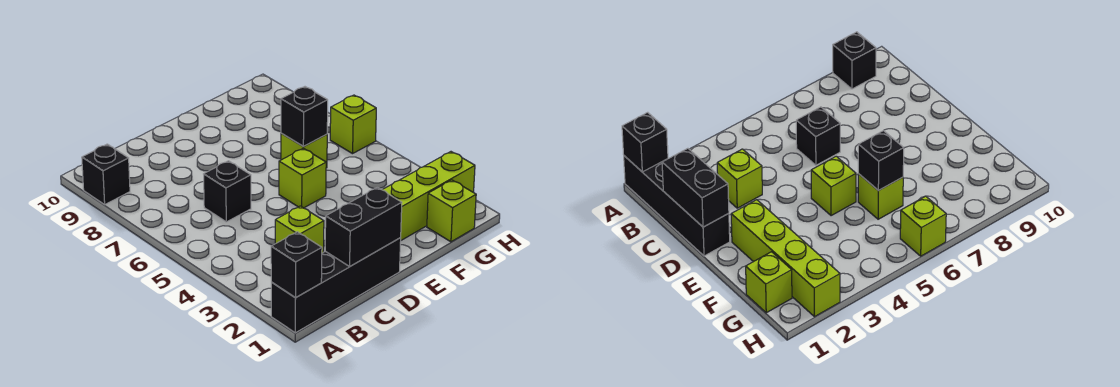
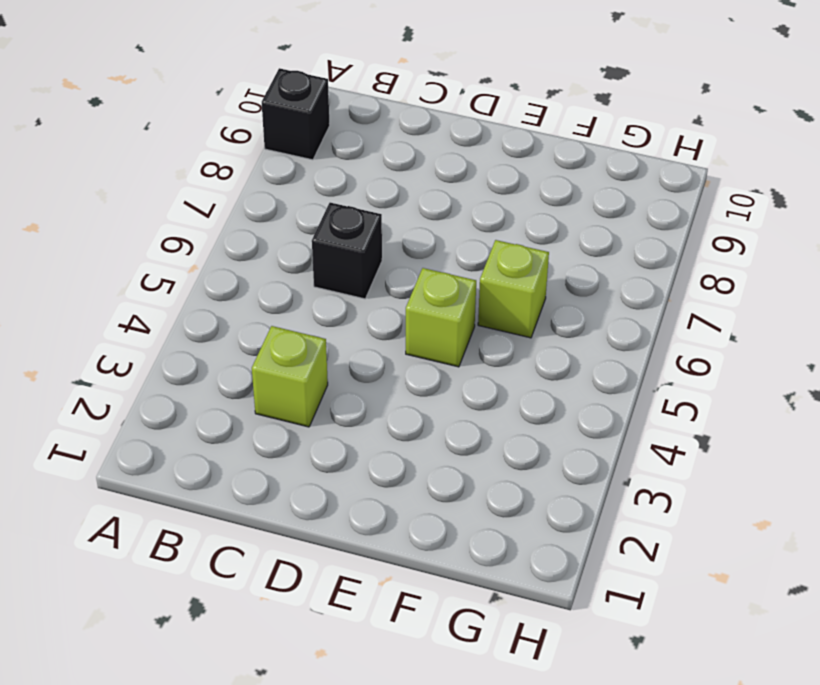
none -> black brick A1:D1 level 1
none -> lime brick E2:H2 level 1
none -> lime brick G1 level 1

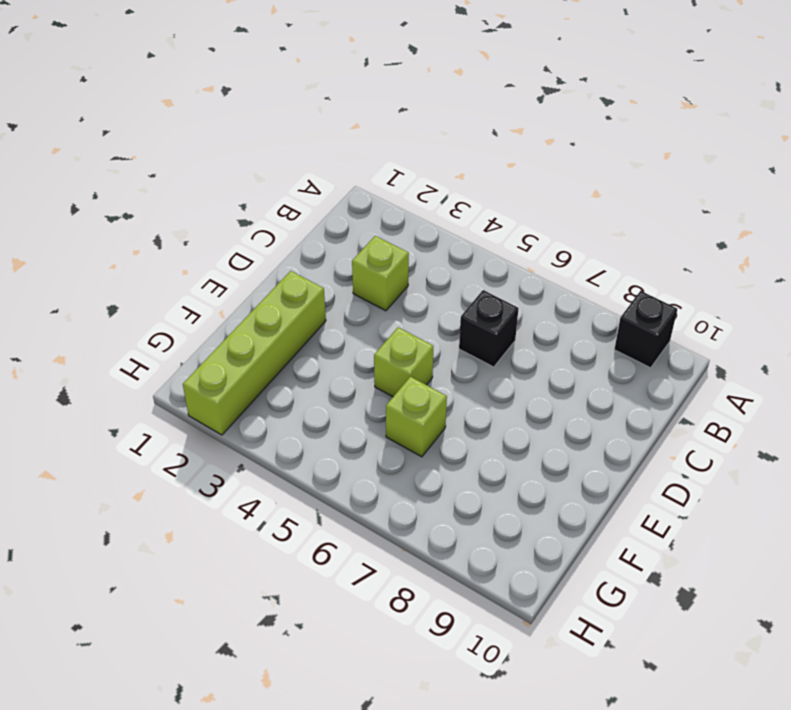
none -> black brick A1:D1 level 1
none -> lime brick G1 level 1
none -> lime brick H6 level 1

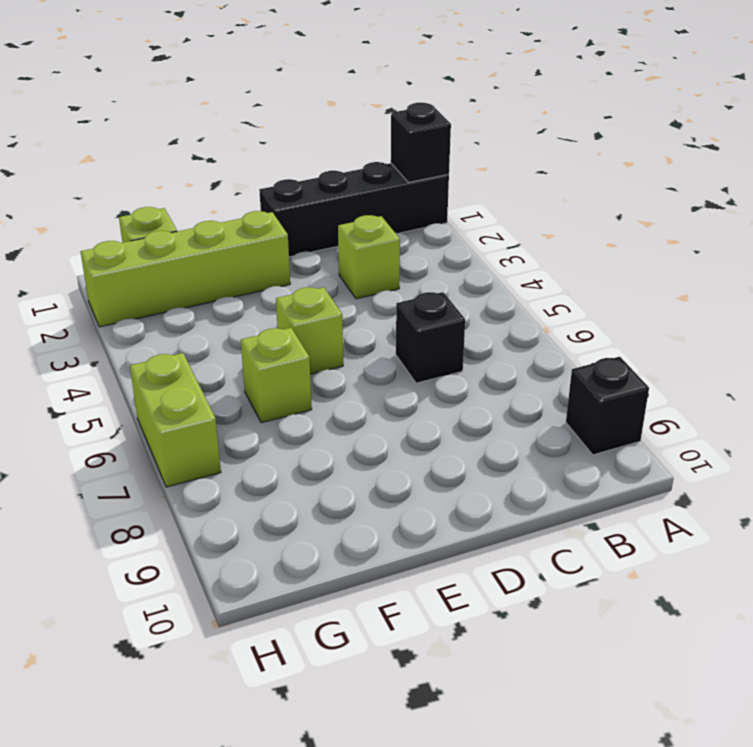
lime brick H6:H7 level 1 -> lime brick H6 level 1
none -> black brick C1:D1 level 2
none -> black brick F6 level 2

